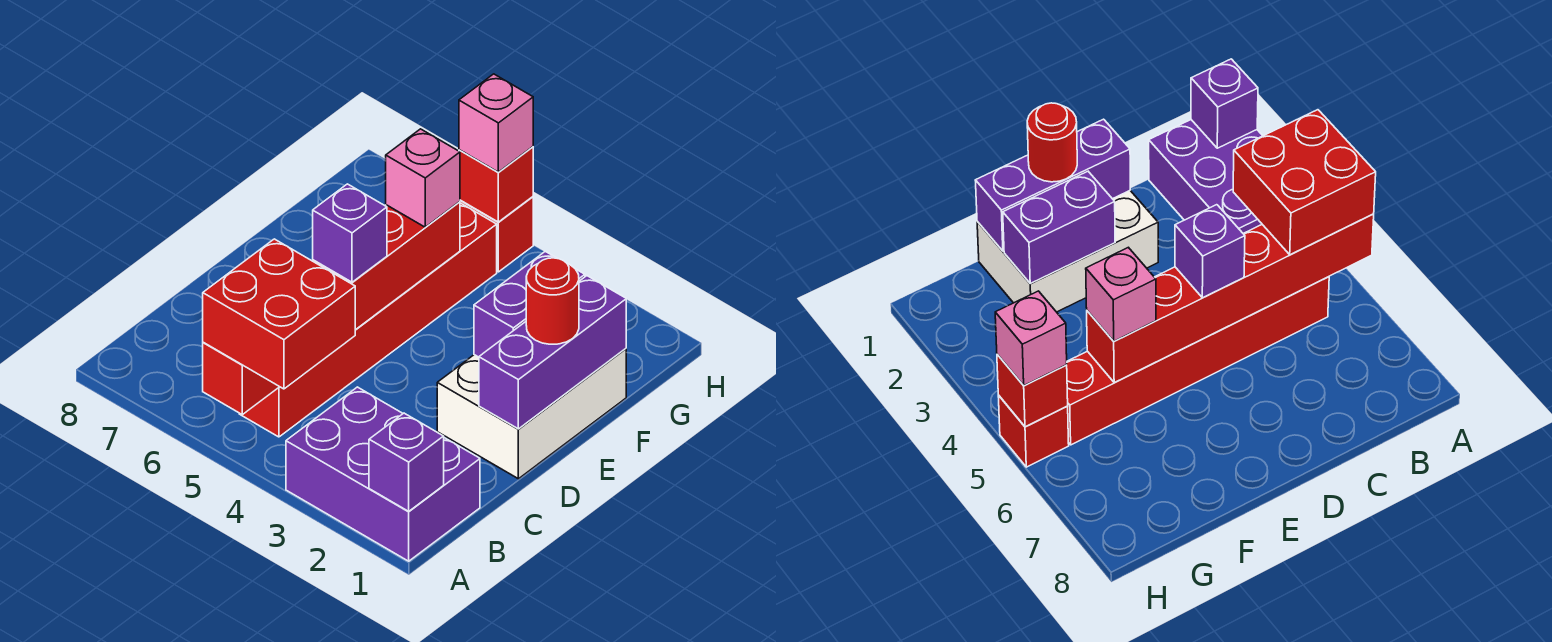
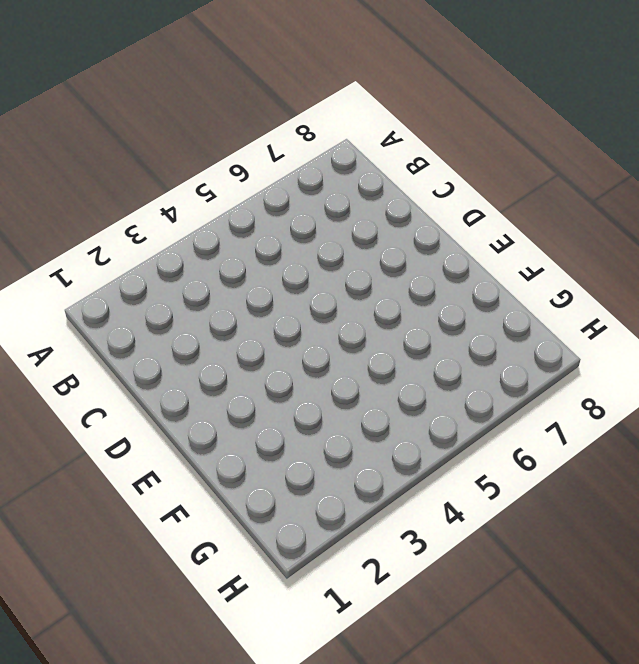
none -> purple brick A1:B3 level 1
none -> red brick B5:G5 level 1
none -> white brick D1:F2 level 1

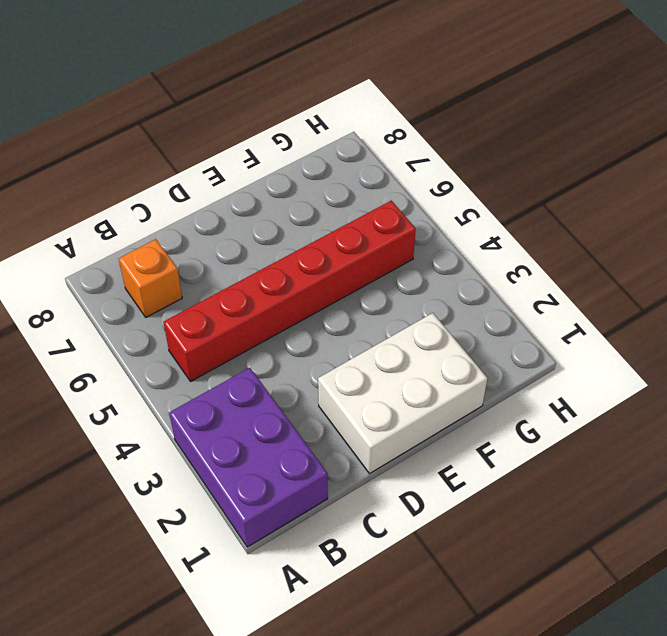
orange brick B7 level 1 -> none
none -> red brick H5 level 1
none -> purple brick A1 level 2
none -> red brick A5:F5 level 2

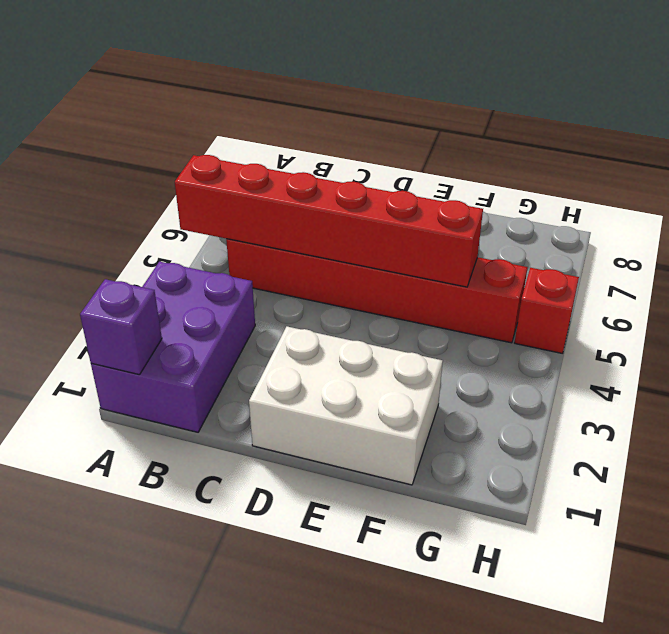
none -> purple brick D1:F1 level 2
none -> purple brick E2:F2 level 2
none -> red brick H5 level 2

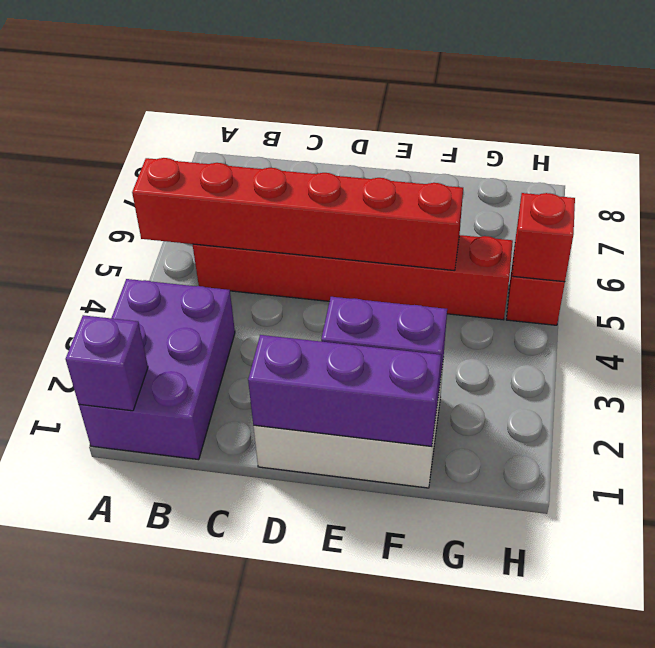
none -> red brick A4:B5 level 3
none -> purple brick D5 level 3
none -> red round brick E1 level 3

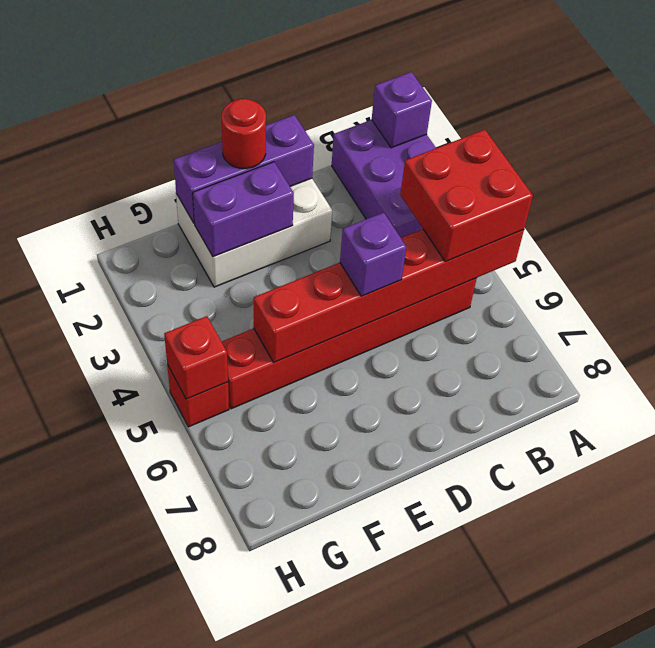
none -> pink brick F5 level 3
none -> pink brick H5 level 3

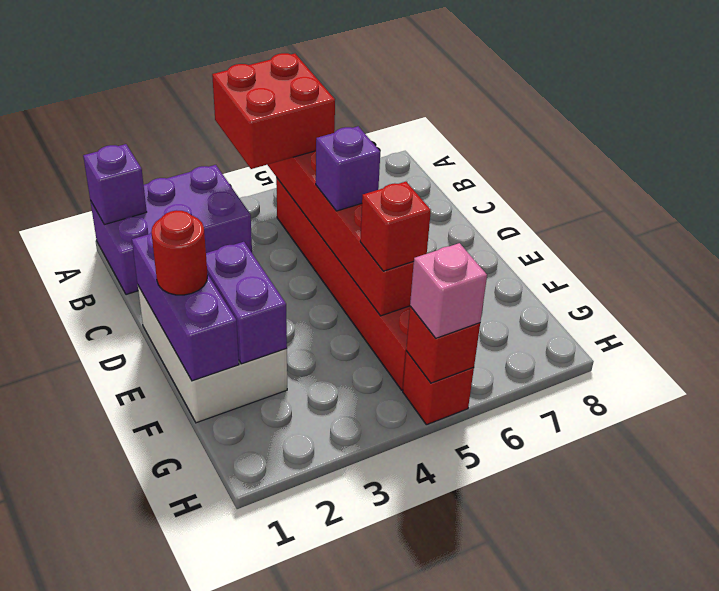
red brick F5 level 3 -> pink brick F5 level 3

